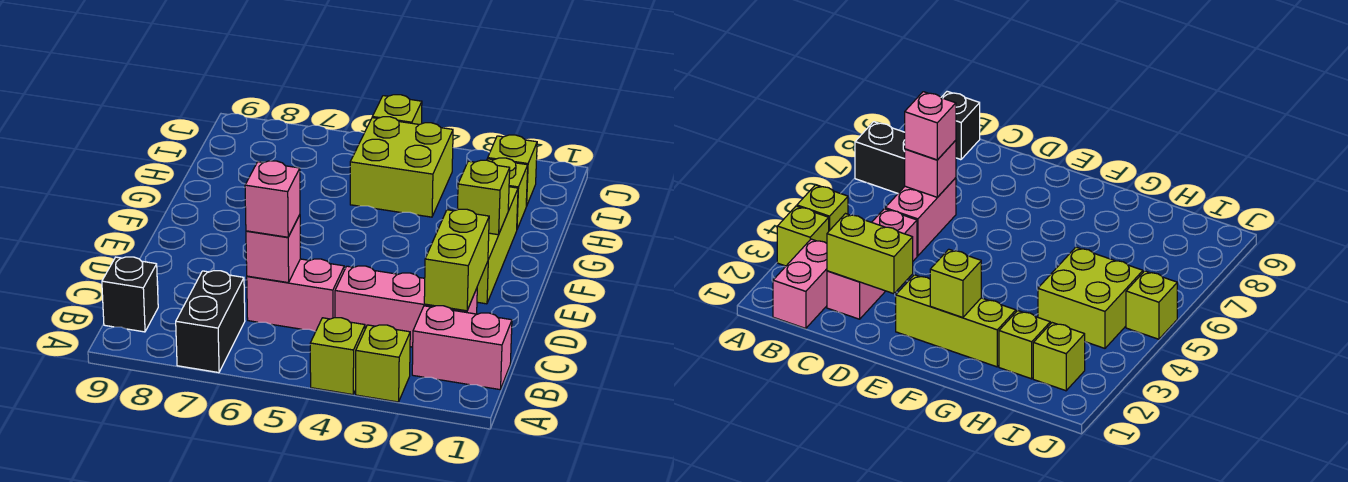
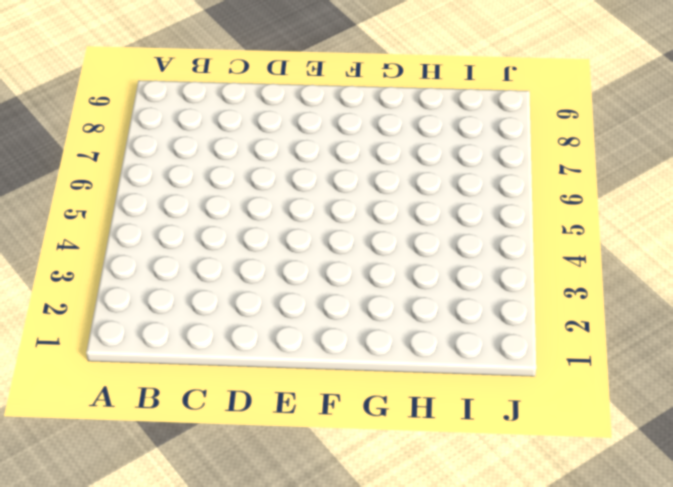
none -> lime brick A3 level 1
none -> lime brick A4 level 1
none -> black brick A7:B7 level 1

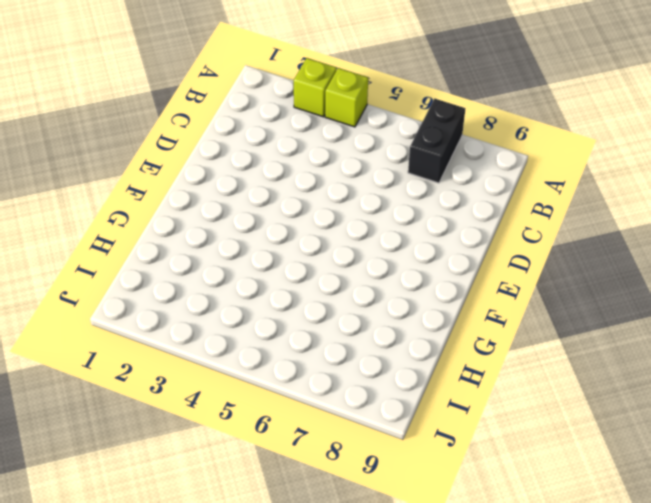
none -> pink brick B1:B2 level 1
none -> black brick B9 level 1
none -> pink brick C2:C4 level 1

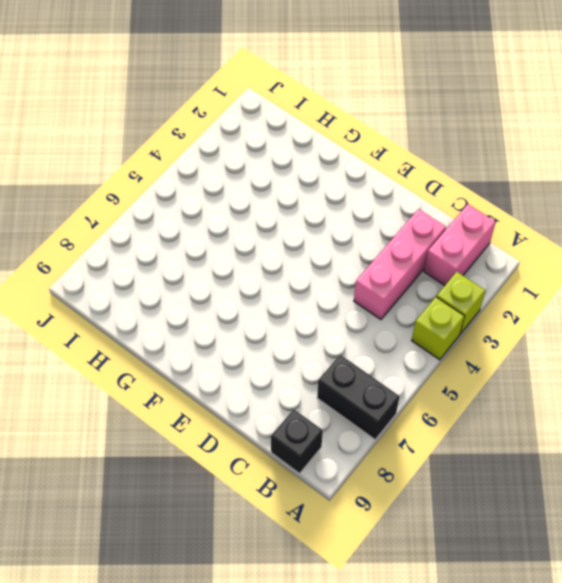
none -> pink brick C5:C6 level 1
none -> lime brick E2:G2 level 1
none -> lime brick H2 level 1

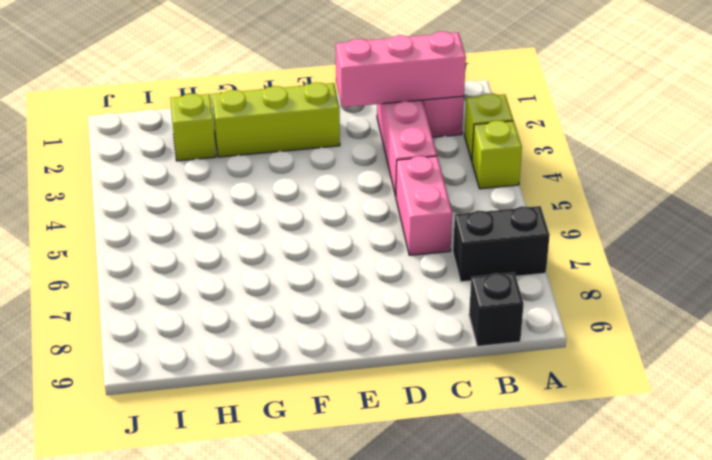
pink brick B2:D2 level 2 -> lime brick C2:D2 level 2
none -> lime brick H4:I5 level 1
none -> lime brick I2 level 1
none -> lime brick J5 level 1

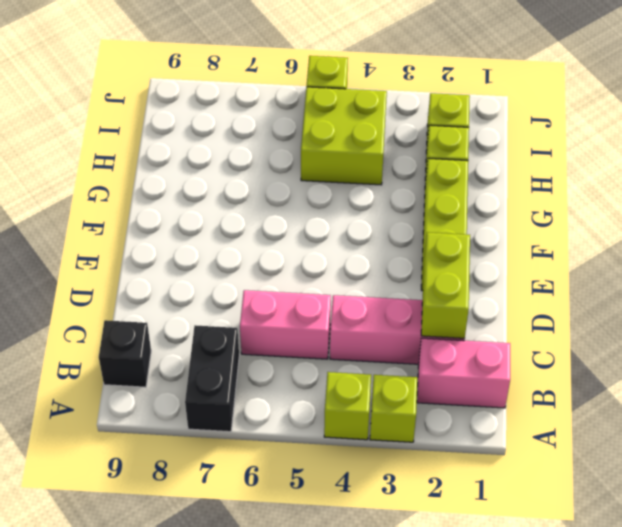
none -> pink brick C6 level 2
none -> lime brick F2 level 2
none -> pink brick C6 level 3

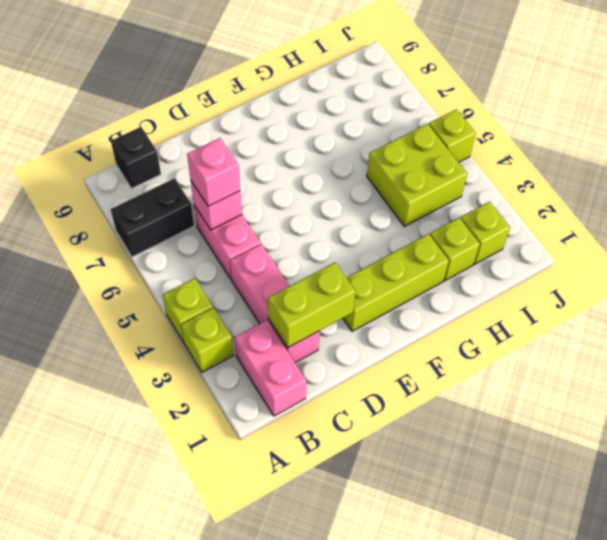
none -> lime brick F2 level 2

